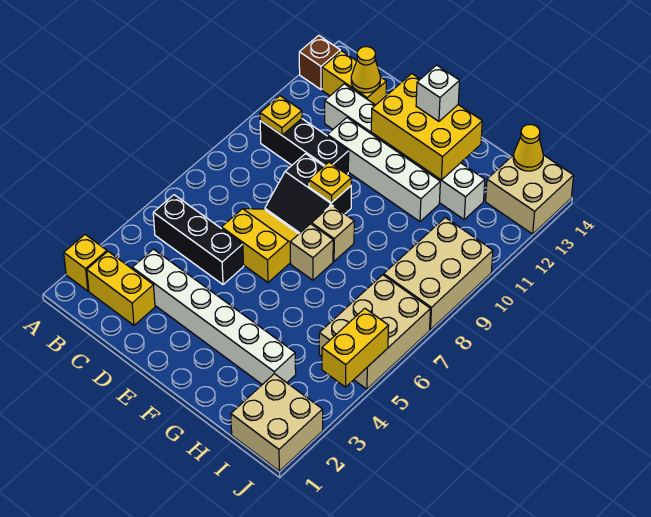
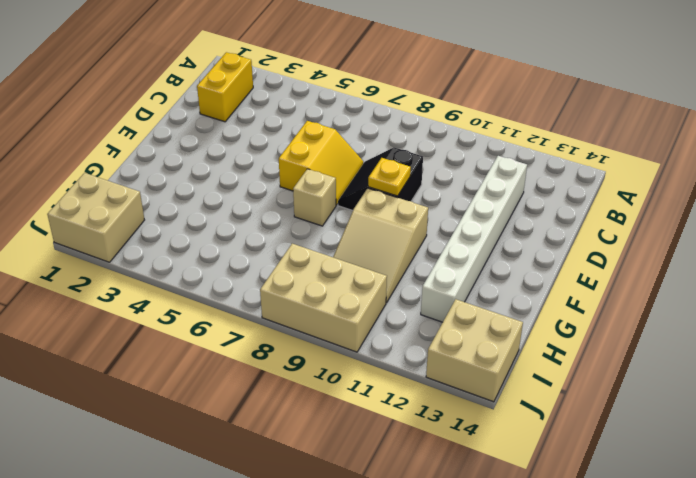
tan slope F9:H10 level 1 top F -> none
none -> yellow brick A2 level 1
none -> brown brick A13 level 1
none -> black brick B5:D5 level 1

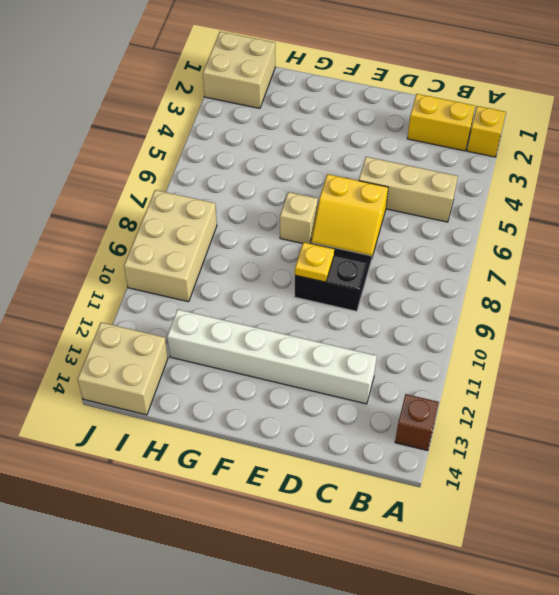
tan brick B5:D5 level 1 -> black brick B5:D5 level 1
none -> black brick B10:D10 level 1
none -> yellow brick B13:C13 level 1
none -> white brick C3:H3 level 1

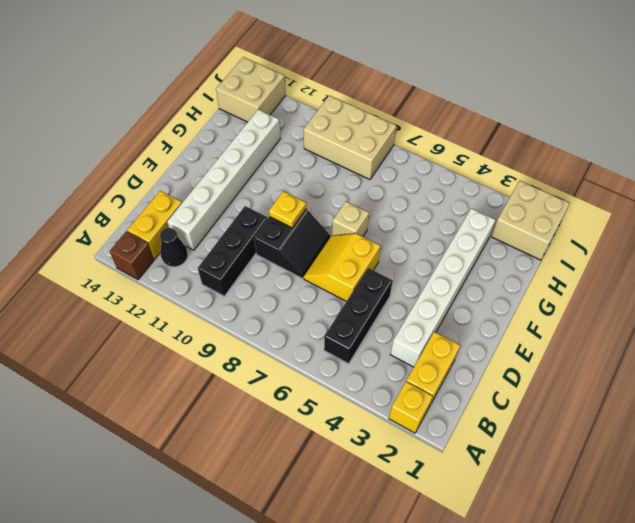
black cone B12 level 1 -> none
none -> white brick D11:G11 level 1
none -> tan brick F8 level 1
none -> tan brick I5:J7 level 1

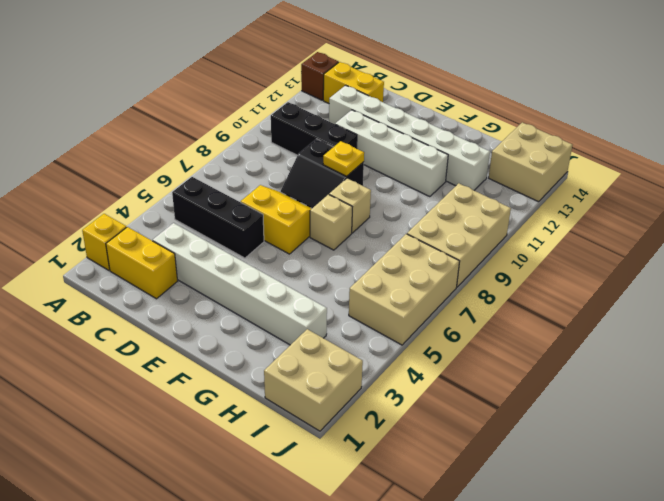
none -> yellow plate B10 level 2
none -> yellow cone C13 level 2
none -> yellow brick E12:G13 level 2

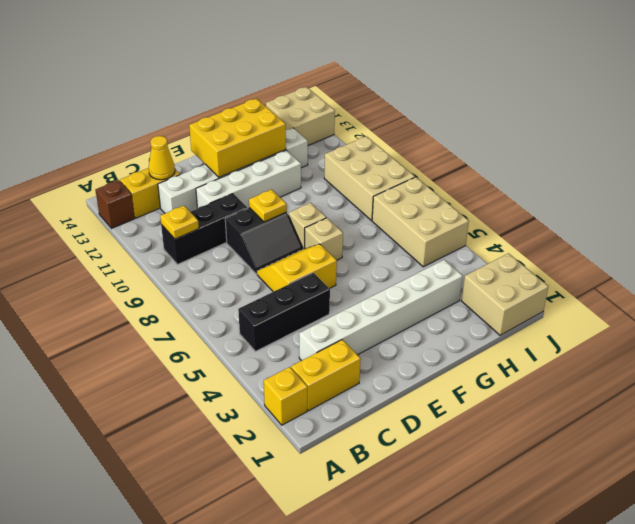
none -> yellow cone I14 level 2
none -> yellow brick J4:J5 level 2
none -> white brick F13 level 3

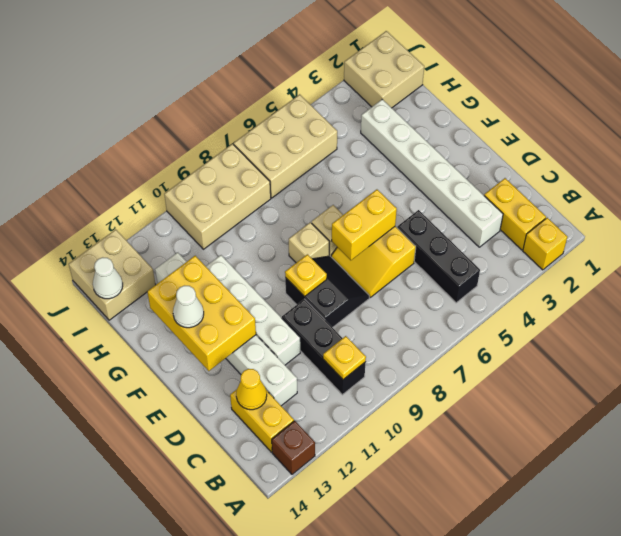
yellow brick E6:E7 level 2 -> yellow brick J4:J5 level 2
white cone F13 level 3 -> white brick F13 level 3
white cone I14 level 2 -> yellow cone I14 level 2

